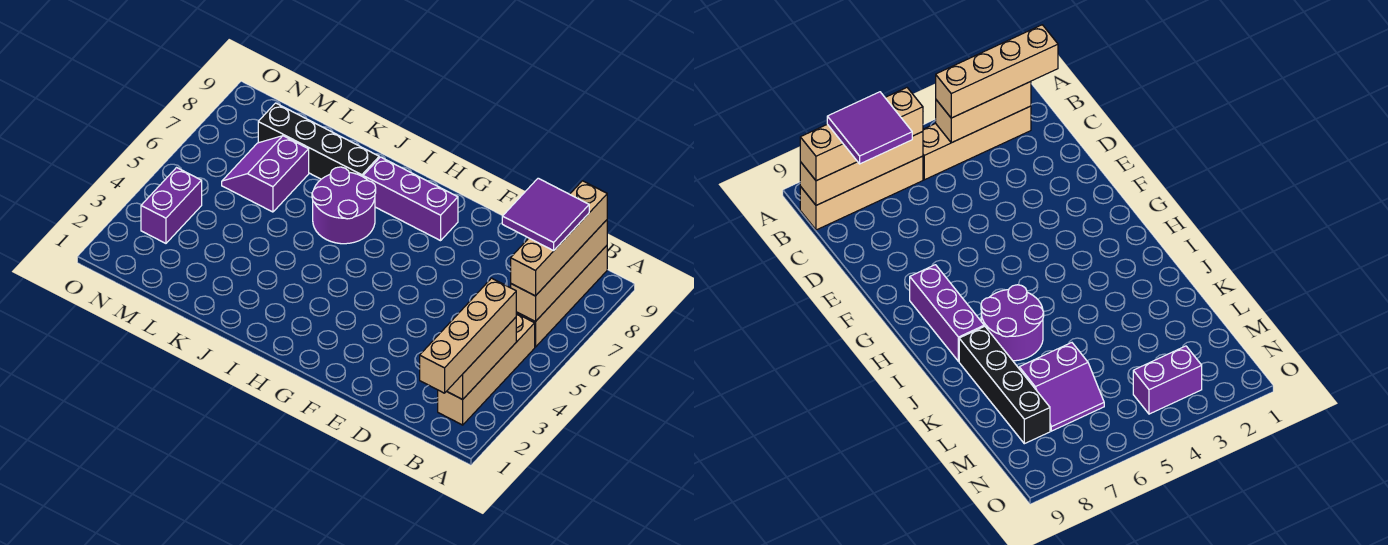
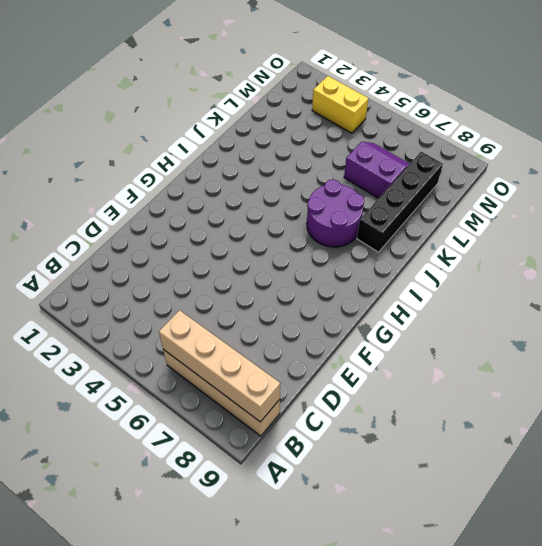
yellow brick N3:N4 level 1 -> purple brick N3:N4 level 1
none -> tan brick B2:B5 level 1
none -> purple brick G8:I8 level 1
none -> tan brick B2:B4 level 2

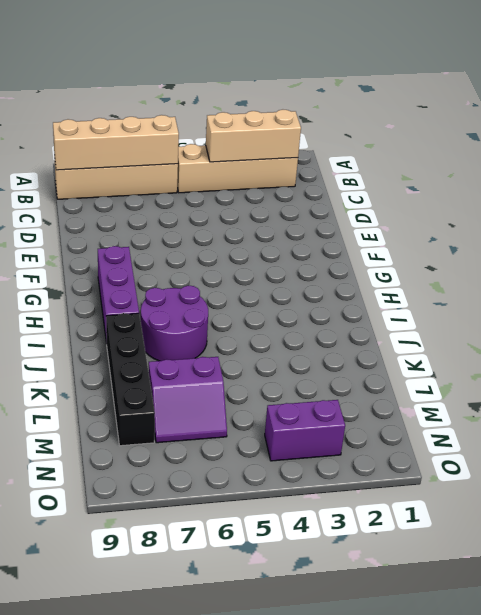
none -> tan brick B1:B4 level 3
none -> tan brick B6:B9 level 3
none -> purple tile B7:C8 level 4

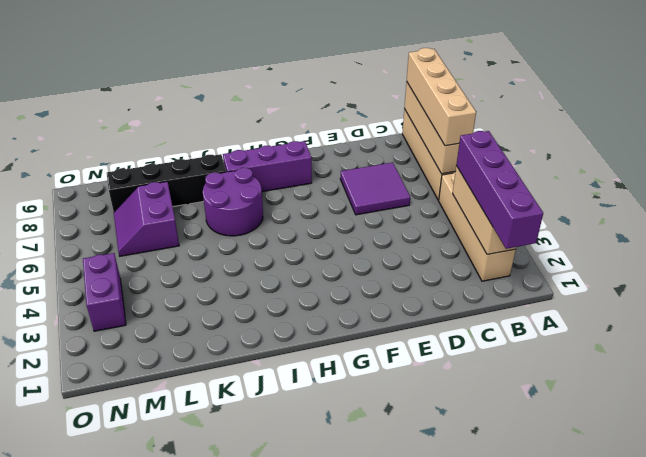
purple brick B1:B4 level 3 -> tan brick B1:B4 level 3
purple tile D6:E7 level 1 -> purple tile B7:C8 level 4

